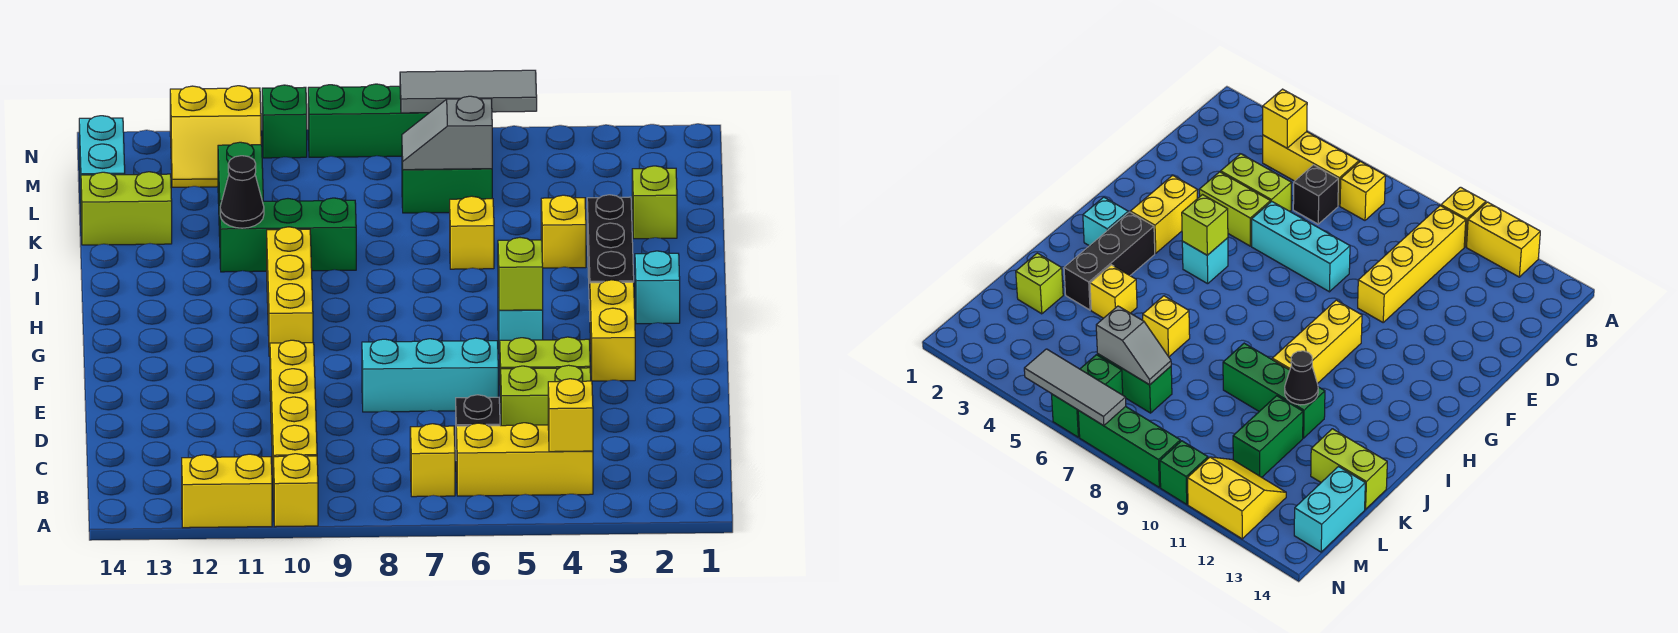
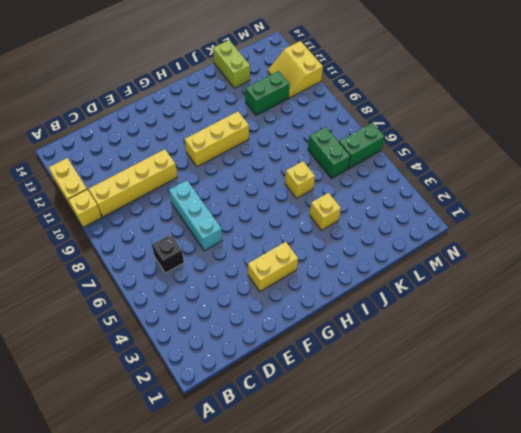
none -> yellow brick B4:B6 level 1
none -> yellow brick B7 level 1
none -> lime brick D4:D5 level 1
none -> lime brick E4:E5 level 1

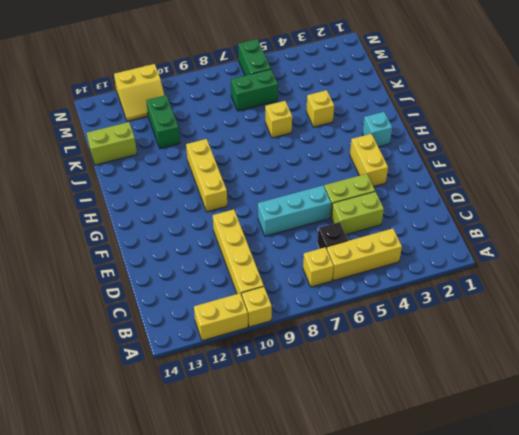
none -> cyan brick G5 level 1
none -> black brick H3:J3 level 1
none -> green brick J9:J11 level 1
none -> lime brick K2 level 1

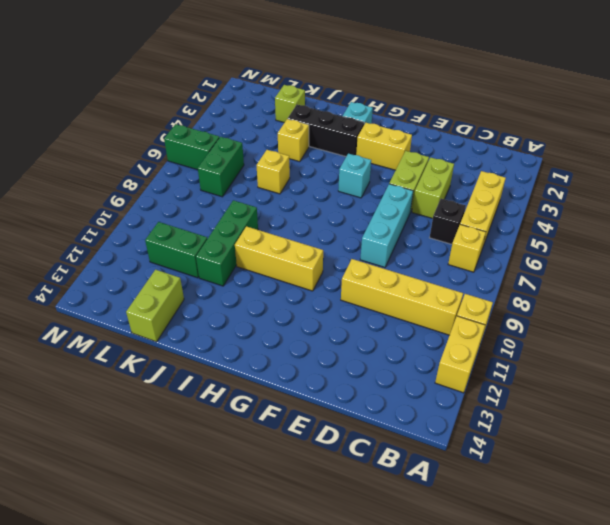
none -> cyan brick L14:M14 level 1
none -> yellow slope M11:N12 level 1 top N
none -> green brick N7:N9 level 1
none -> green brick N10 level 1

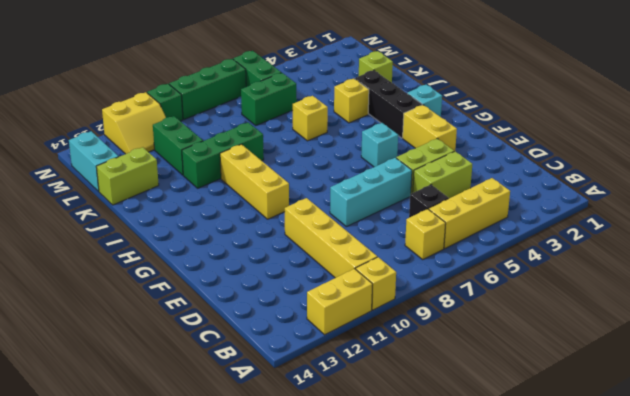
none -> yellow brick B4 level 2
none -> lime brick G5 level 2
none -> black cone J11 level 2
none -> grey slope L6:L7 level 2 top 6

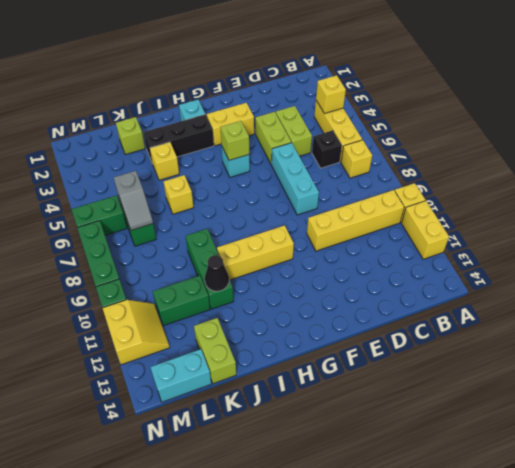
none -> grey tile N5:N7 level 2

